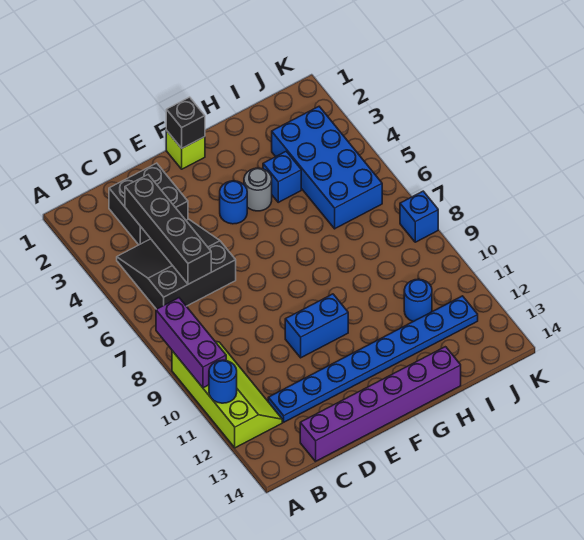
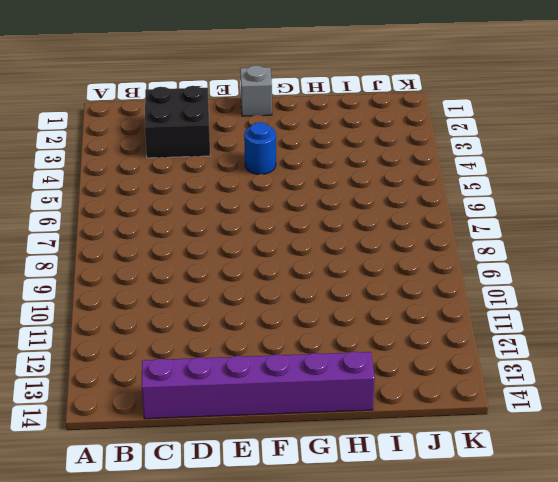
grey brick F1 level 1 -> lime brick F1 level 1
none -> lime slope A9:B12 level 1 top A
none -> black slope B4:D6 level 1 top 6
none -> blue plate C12:J12 level 1

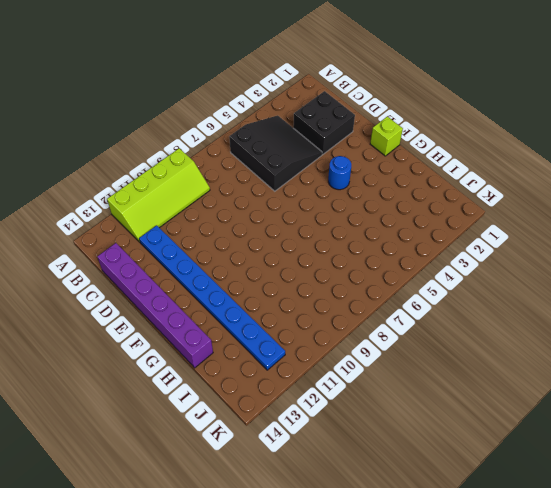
none -> blue brick E10:F10 level 1
none -> grey round brick G4 level 1
none -> blue brick H4 level 1

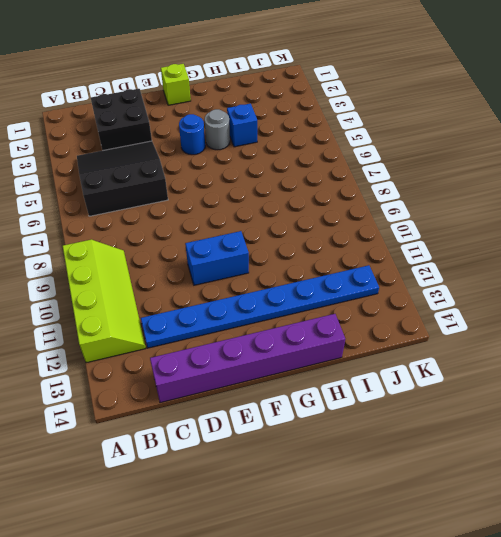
none -> blue brick I3:J6 level 1
none -> blue round brick I11 level 1
none -> blue brick K8 level 1

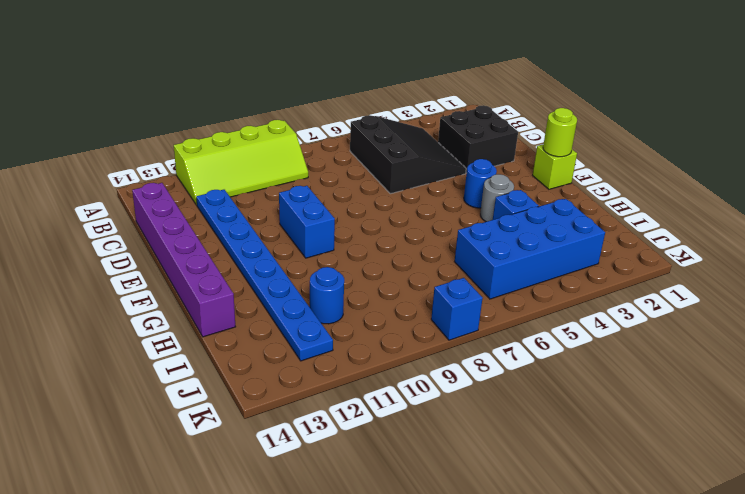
lime round brick F1 level 2 -> black brick F1 level 2
none -> purple brick A8:A10 level 2
none -> blue round brick A11 level 2
none -> black brick C3:C6 level 2

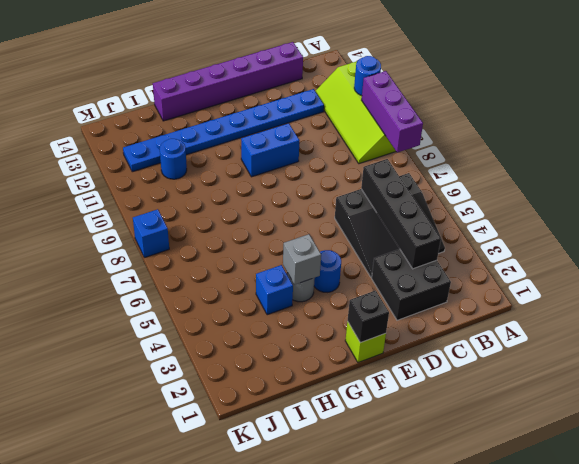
grey brick G4 level 2 -> none
none -> blue brick I3:J6 level 1

